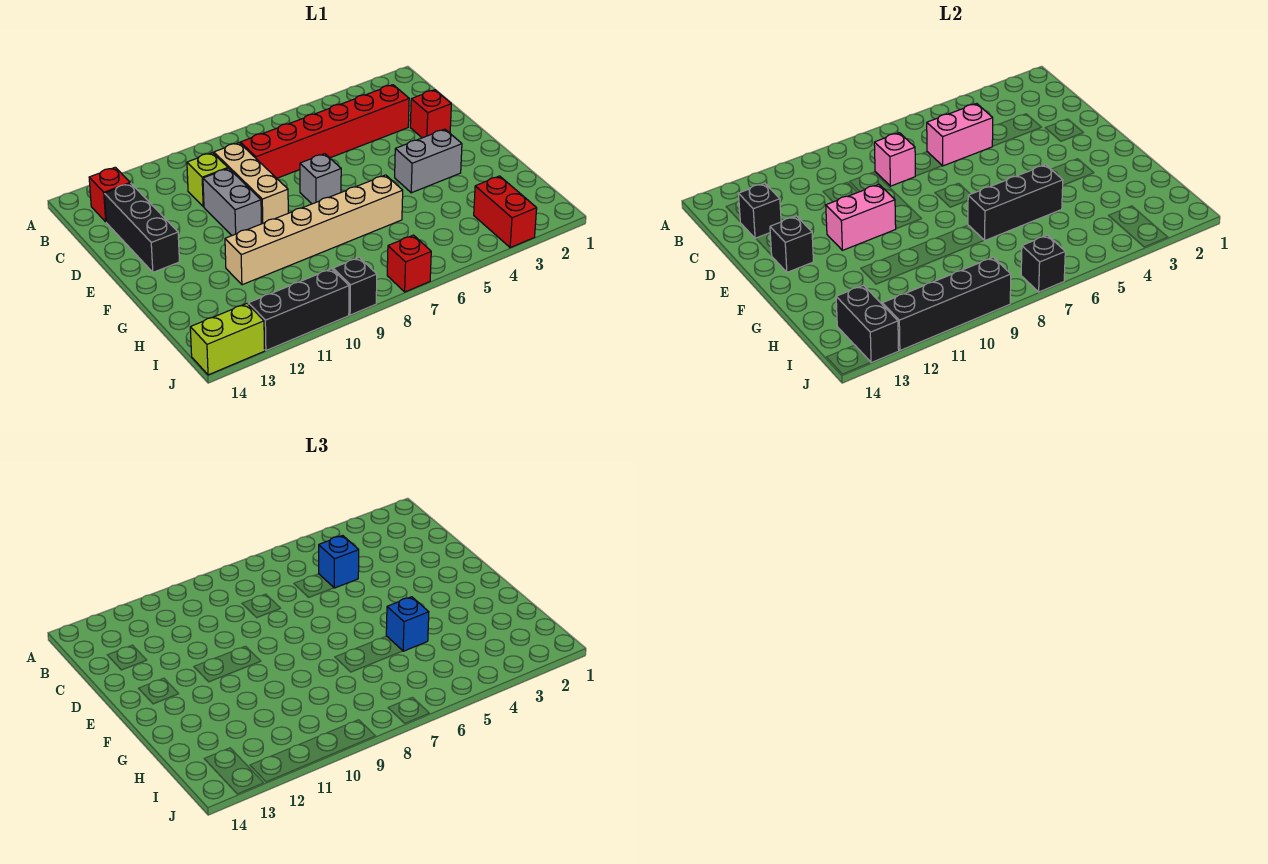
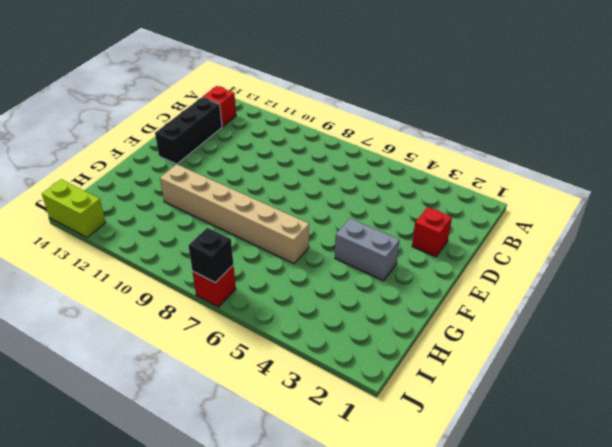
none -> red brick C3:C8 level 1
none -> tan brick C9:E9 level 1
none -> lime brick C10 level 1

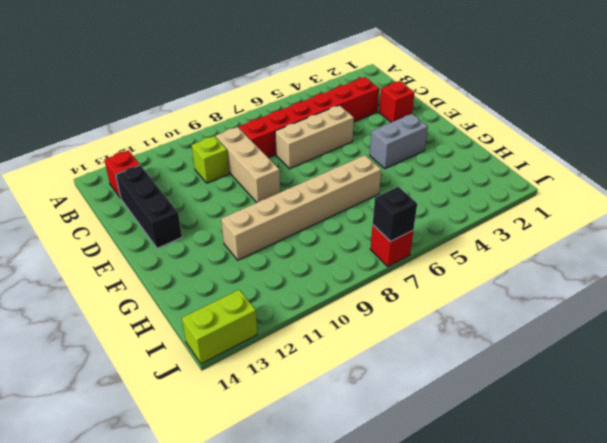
tan brick D5:D7 level 1 -> none
none -> grey brick D10:E10 level 1
none -> grey brick E7 level 1
none -> red brick I3:J3 level 1

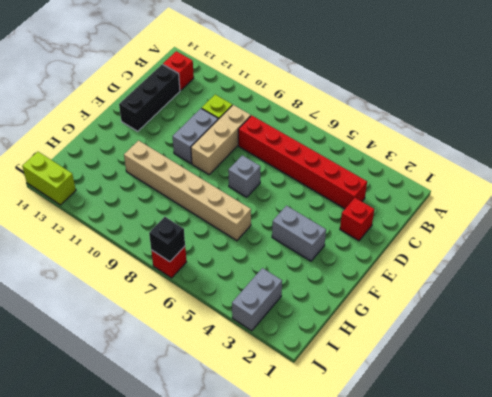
grey brick I3:J3 level 1 -> red brick I3:J3 level 1
none -> black brick J9 level 1
none -> black brick J10:J12 level 1
none -> pink brick C5:C6 level 2

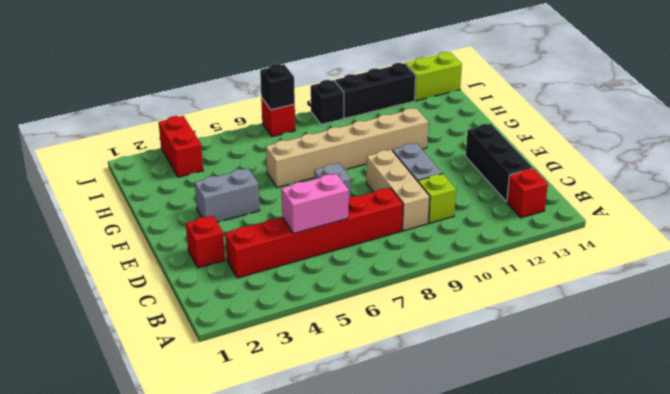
none -> pink brick C8 level 2
none -> black brick C13 level 2
none -> pink brick E10:E11 level 2

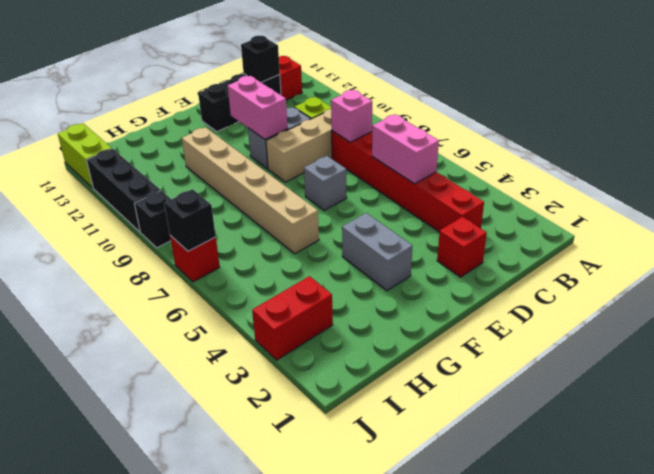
none -> black brick E13 level 2
none -> black brick G5:G7 level 2
none -> black brick I13:J13 level 2

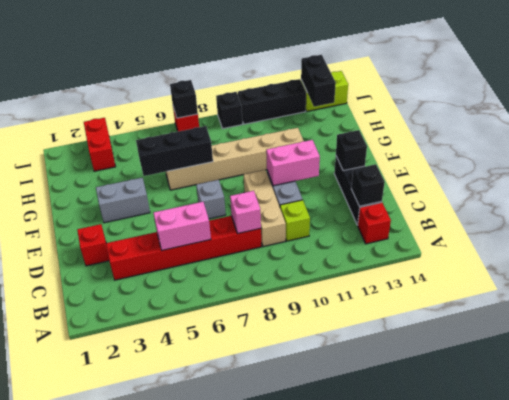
none -> black brick J9:J12 level 2
none -> blue brick C5 level 3
none -> blue brick G5 level 3

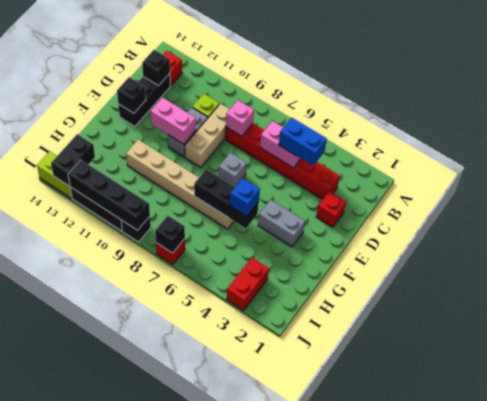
blue brick C4:C5 level 3 -> blue brick C5 level 3

